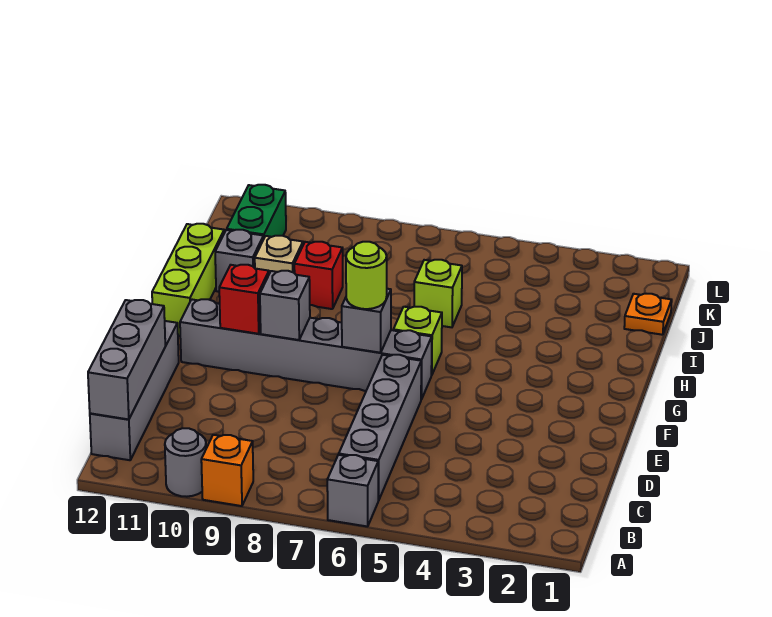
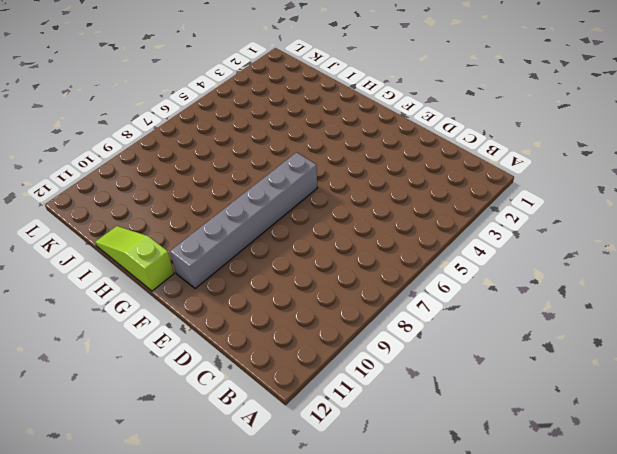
lime slope G12:I12 level 1 top G -> lime brick G12:I12 level 1
none -> grey brick A6 level 1
none -> orange brick A9 level 1
none -> grey round brick A10 level 1

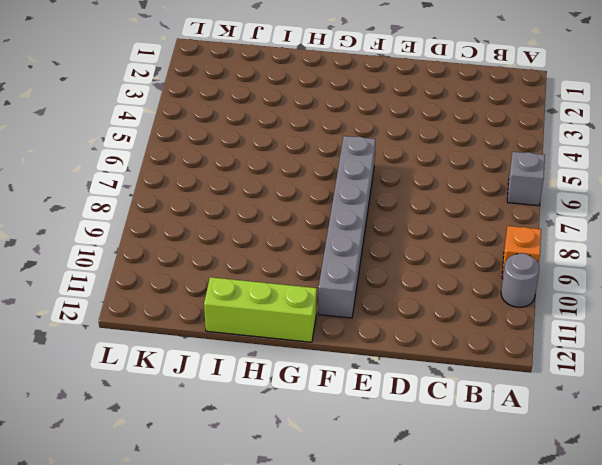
none -> grey brick B6:E6 level 1
none -> grey brick B12:E12 level 1
none -> lime brick G6 level 1

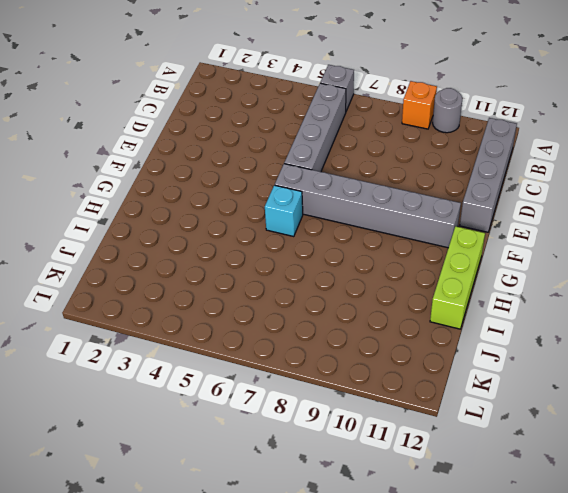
cyan brick G6 level 1 -> lime brick G6 level 1
none -> lime brick I6 level 1
none -> red brick I9 level 1
none -> tan brick I10 level 1

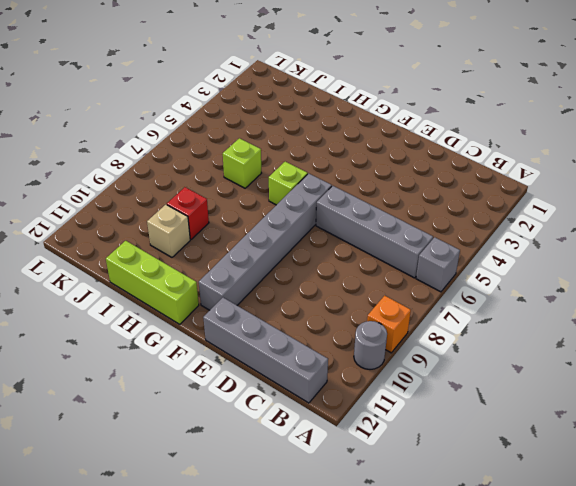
none -> grey brick I11 level 1
none -> orange plate J1 level 1
none -> green brick J11:K11 level 1

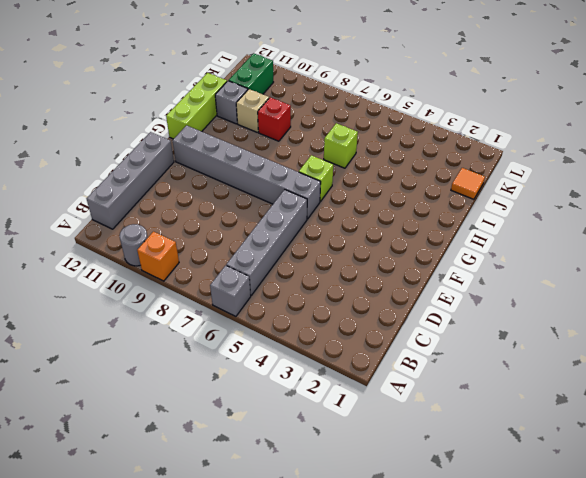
orange tile J1 level 1 -> orange plate J1 level 1
none -> grey brick B12:D12 level 2
none -> grey brick F7 level 2
none -> grey brick F9 level 2

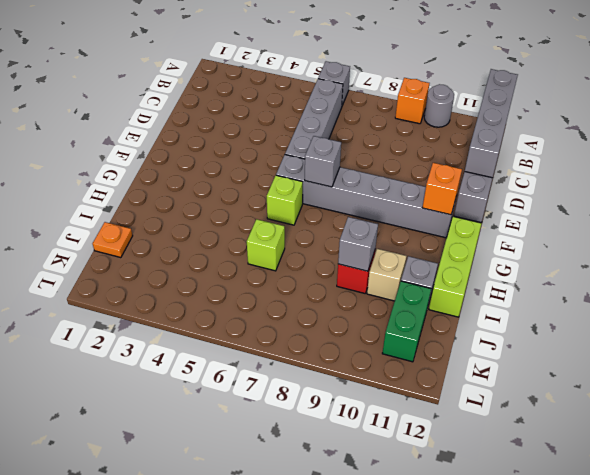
grey brick A12:D12 level 2 -> grey brick B12:D12 level 2
orange brick F11 level 2 -> none
grey brick I9 level 2 -> grey brick F9 level 2
none -> red brick F10 level 2
none -> lime round brick F7 level 3

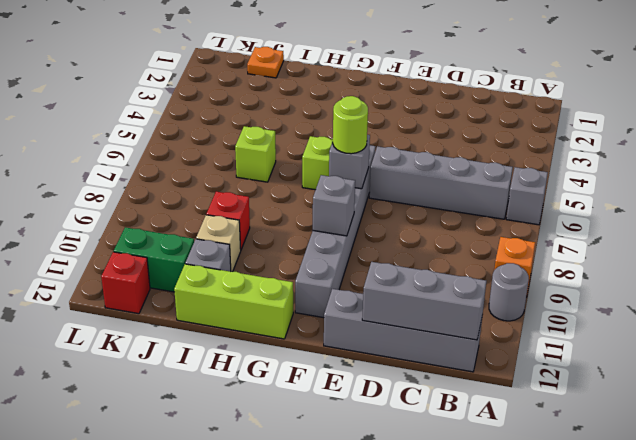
red brick K12 level 1 -> red brick F10 level 2

